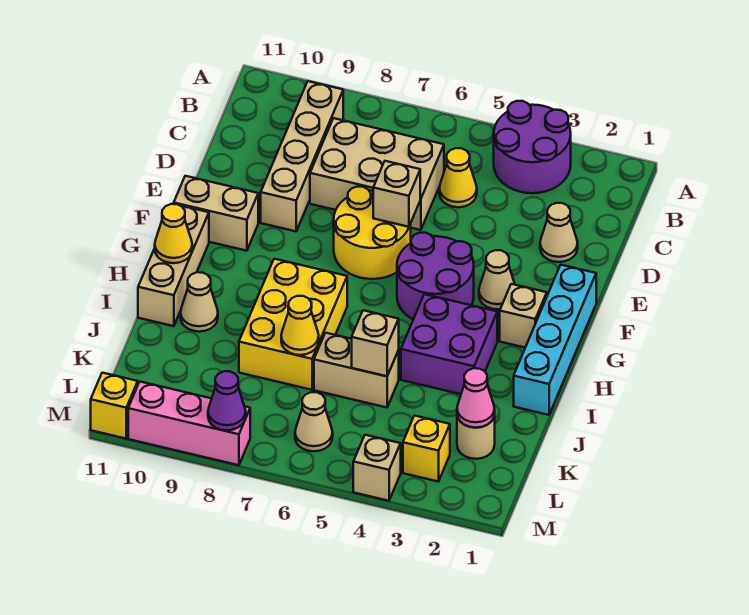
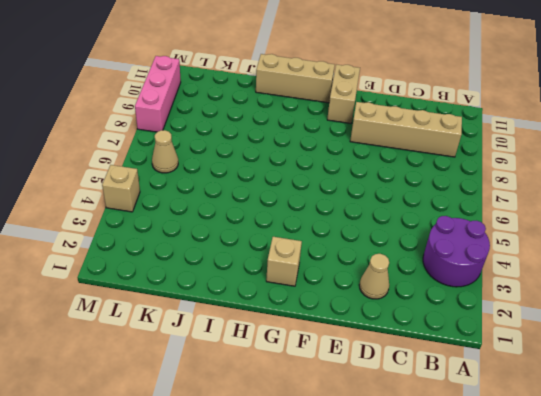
none -> yellow cone C5 level 1
none -> tan brick C6:D8 level 1
none -> yellow round brick E6:F7 level 1

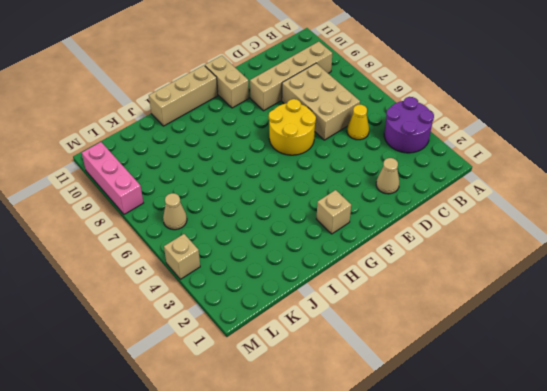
none -> cyan brick F1:I1 level 1
none -> tan cone F3 level 1
none -> purple round brick F4:G5 level 1

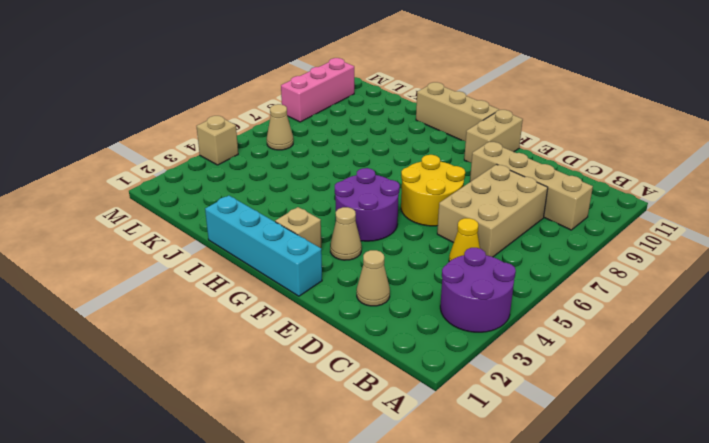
none -> purple brick H3:I4 level 1
none -> yellow brick H7:J8 level 1
none -> tan cone I10 level 1

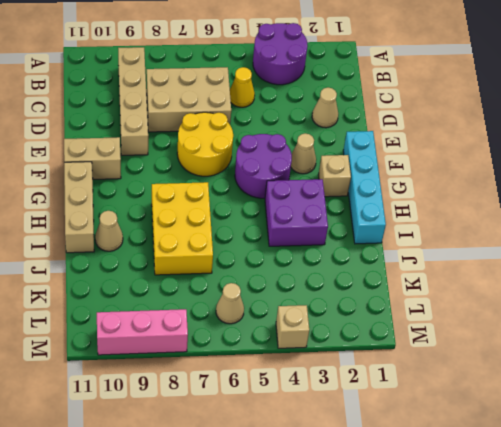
none -> tan brick J5:J6 level 1
none -> tan round brick K2 level 1
none -> yellow brick L3 level 1

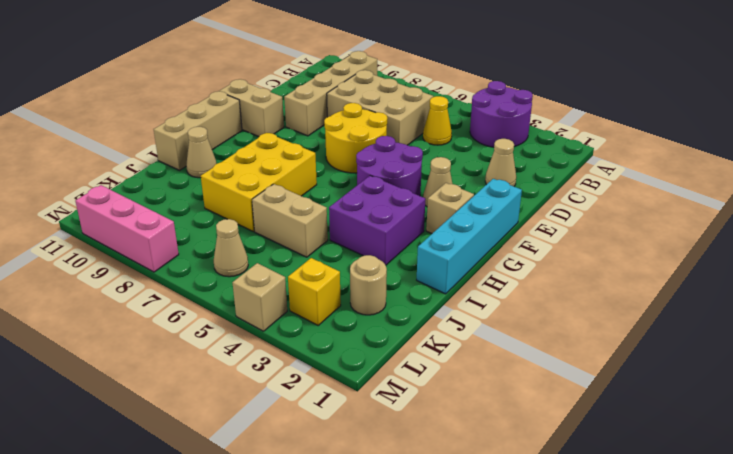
none -> yellow brick M11 level 1
none -> tan brick E6 level 2
none -> yellow cone H11 level 2

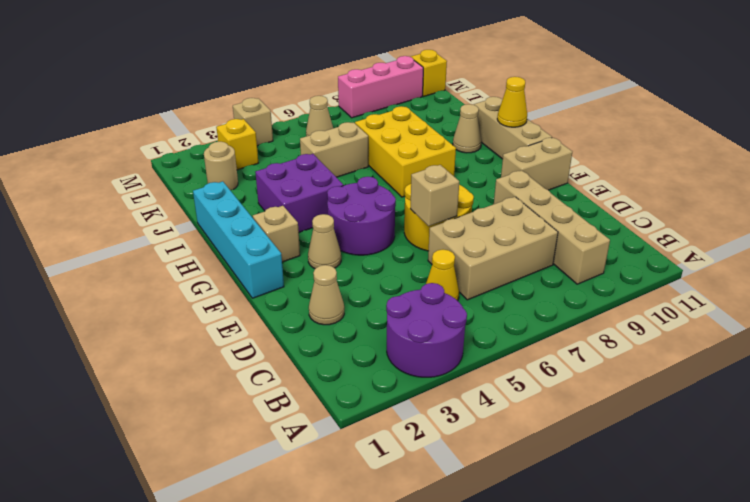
none -> tan brick J5 level 2
none -> yellow cone J7 level 2
none -> pink cone K2 level 2

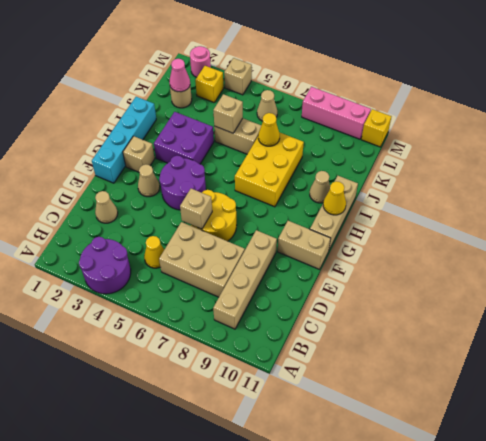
pink round brick M2 level 1 -> none
none -> purple cone M8 level 2

